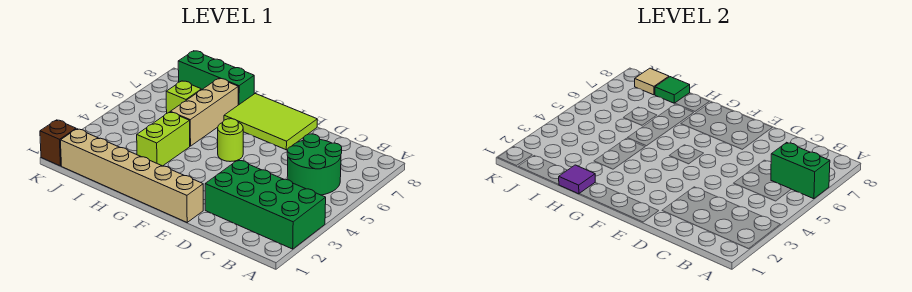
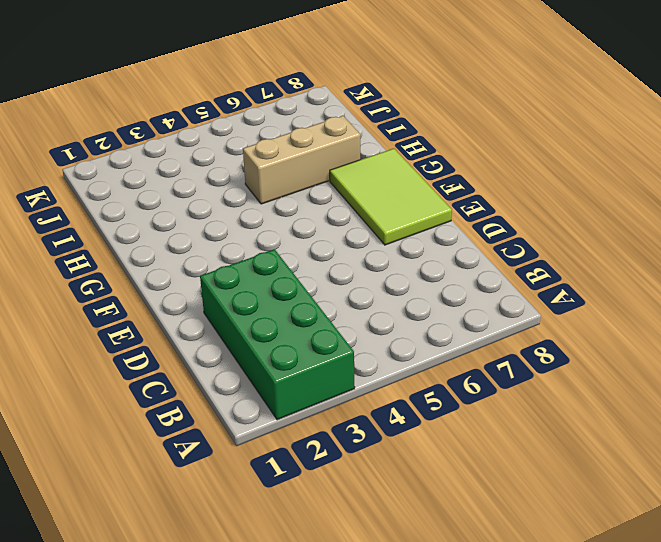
none -> green round brick B5:C6 level 1
none -> tan brick E1:J1 level 1
none -> lime round brick F5 level 1

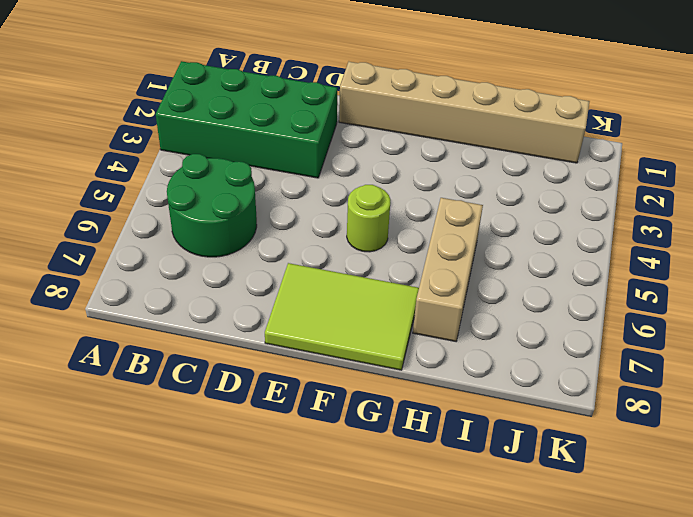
none -> lime brick H3:H4 level 1
none -> green brick H8:J8 level 1
none -> lime brick I6 level 1

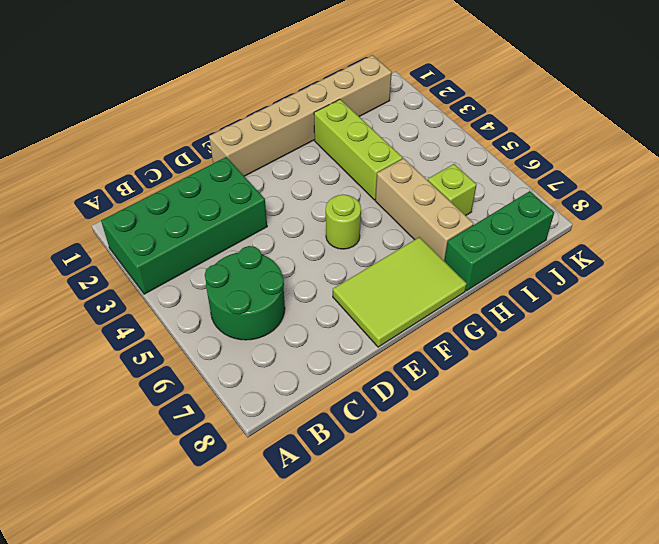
lime brick H2:H4 level 1 -> lime brick H3:H4 level 1
none -> brown brick K1 level 1
none -> green brick A6:B6 level 2
none -> purple tile H1 level 2

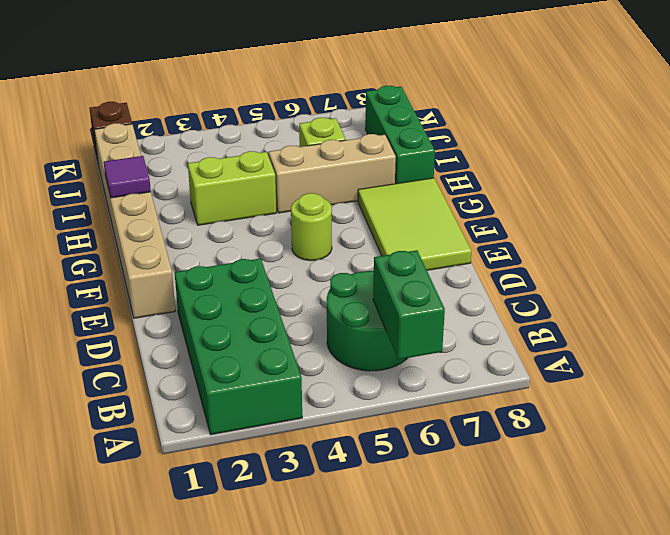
none -> green tile I8 level 2
none -> tan tile J8 level 2

